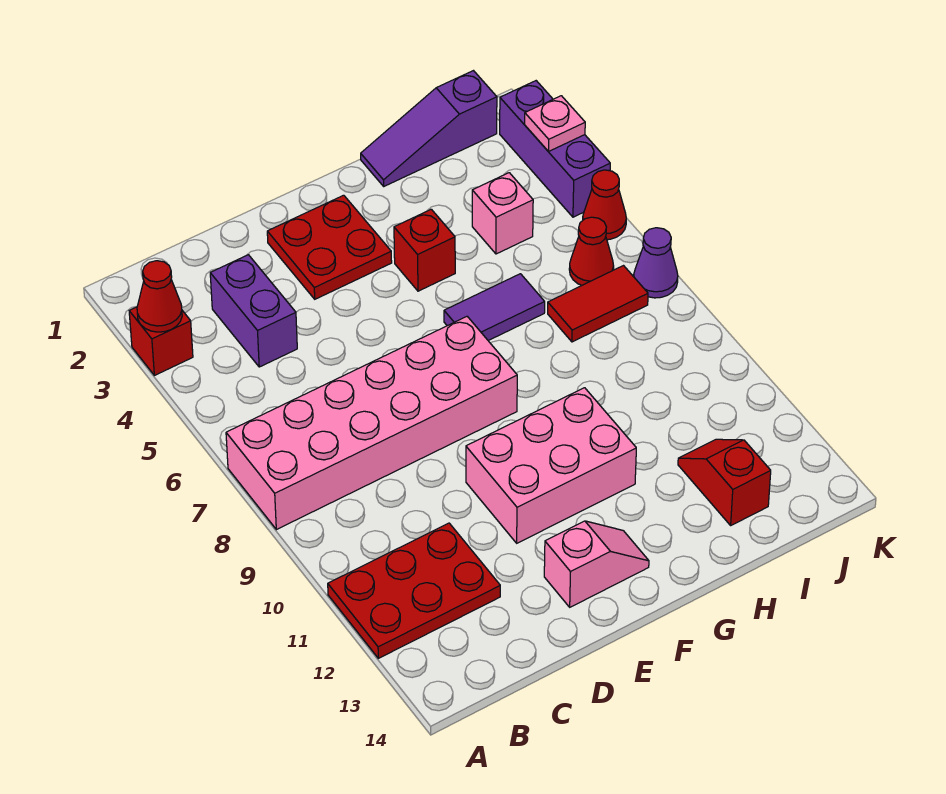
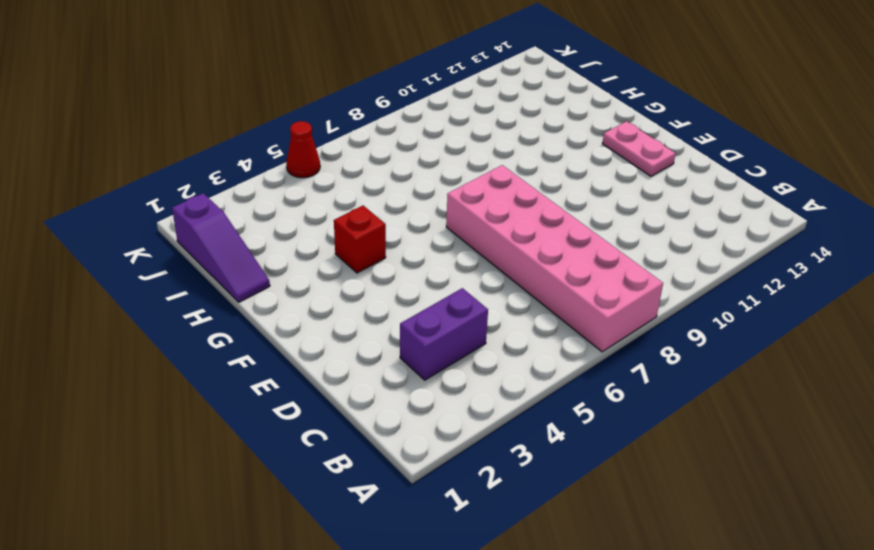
pink plate E13:F13 level 1 -> pink slope E13:F13 level 1 top E
none -> red brick A3 level 1
none -> red plate A11:C12 level 1
none -> red plate E2:F3 level 1

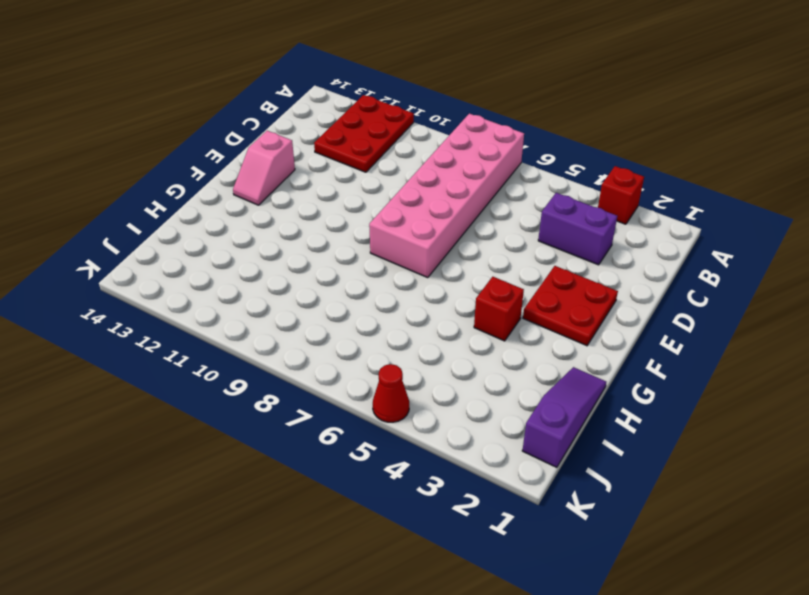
none -> pink brick E10:G11 level 1
none -> purple tile G6:H6 level 1
none -> pink brick I4 level 1

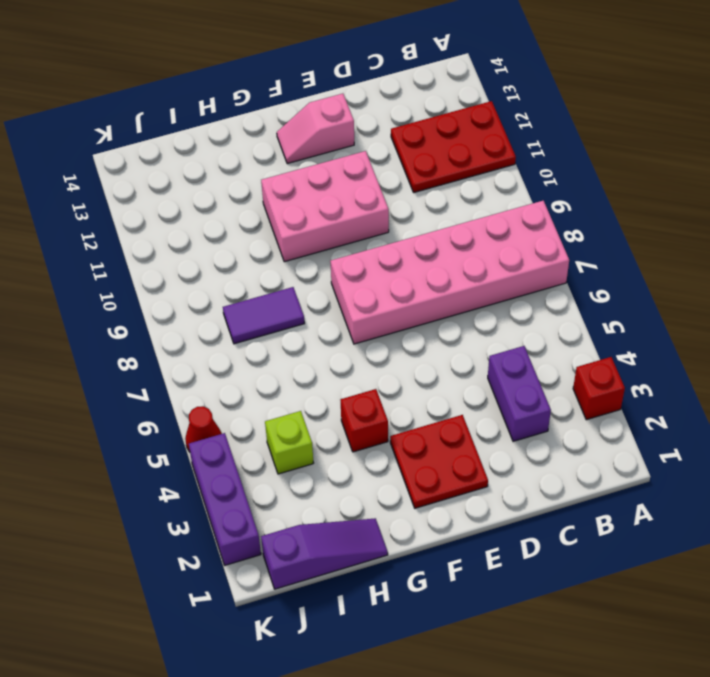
purple tile H8:I8 level 1 -> purple tile G6:H6 level 1
lime brick I4 level 1 -> pink brick I4 level 1
none -> red tile I7:J7 level 1
none -> red slope I12:I13 level 1 top 13
none -> red cone J6 level 1

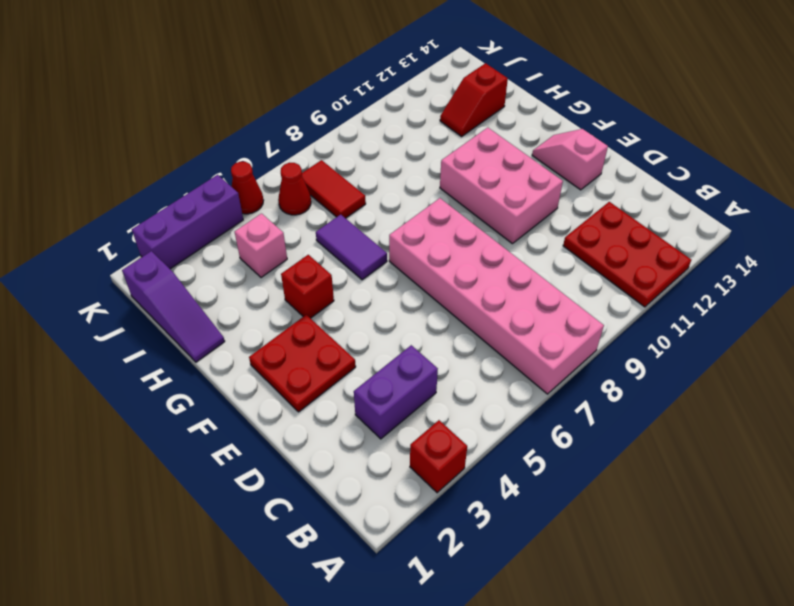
none -> purple cone K7 level 1
none -> red cone A3 level 2
none -> pink plate K3 level 2

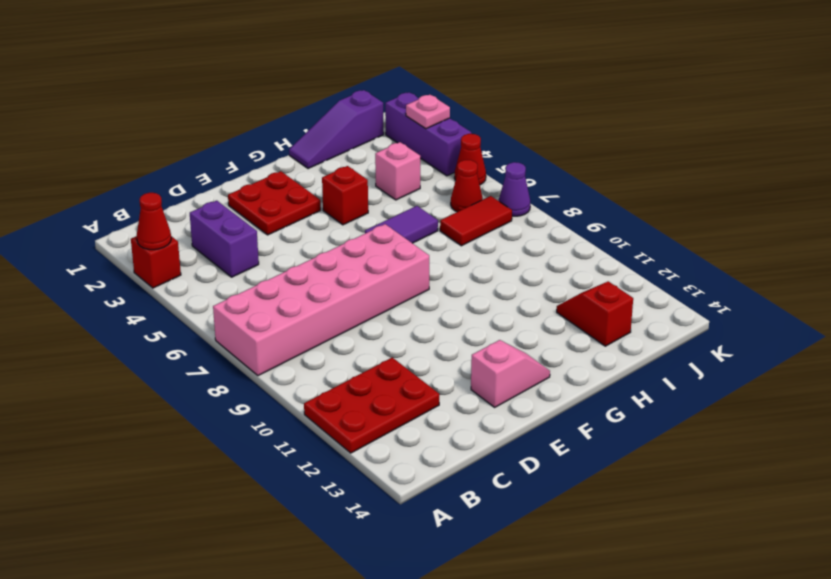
none -> pink brick E10:G11 level 1

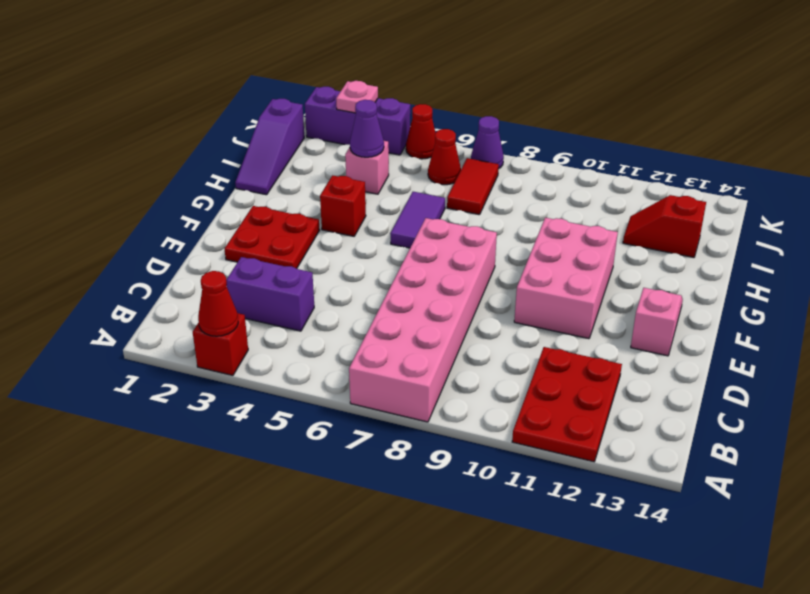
purple cone I4 level 2 -> none

